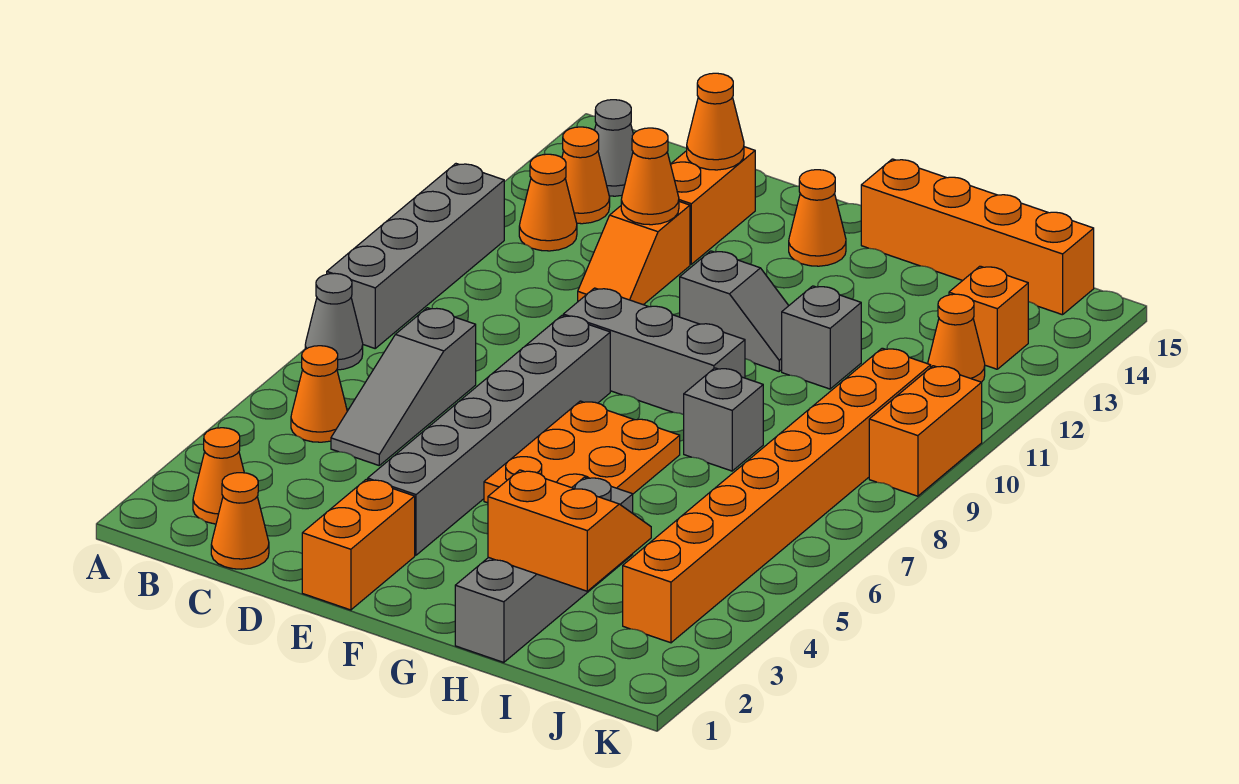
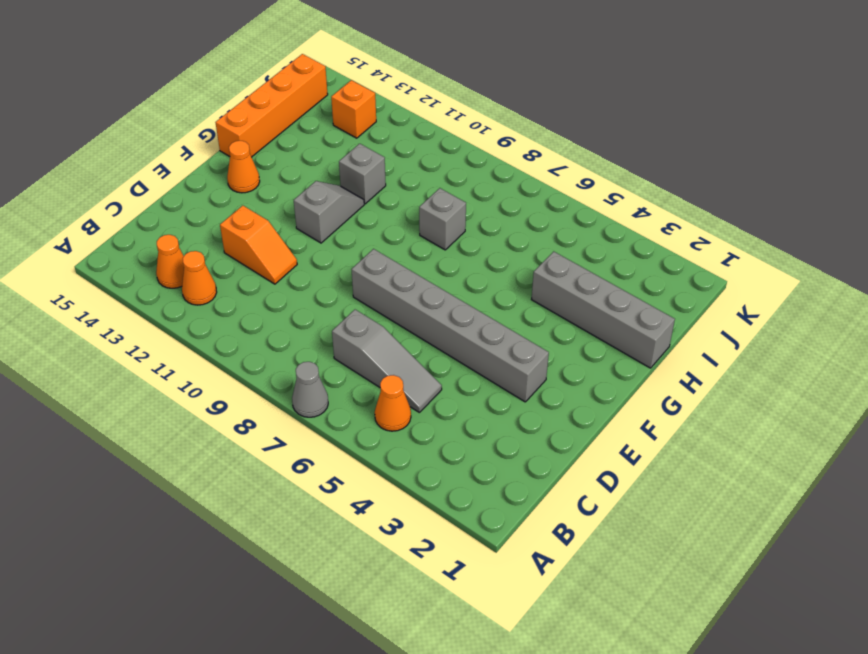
none -> grey brick A8:A11 level 1
none -> orange cone B2 level 1
none -> grey cone B14 level 1

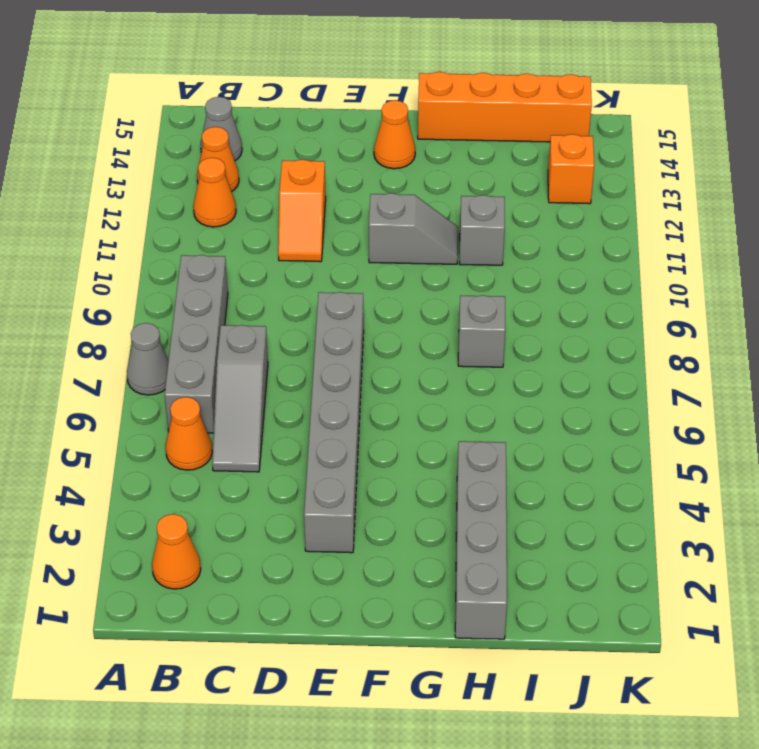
grey brick B6:B9 level 1 -> grey brick A8:A11 level 1
none -> orange cone C1 level 1
none -> orange brick D13:D14 level 1
none -> orange brick E1:E2 level 1

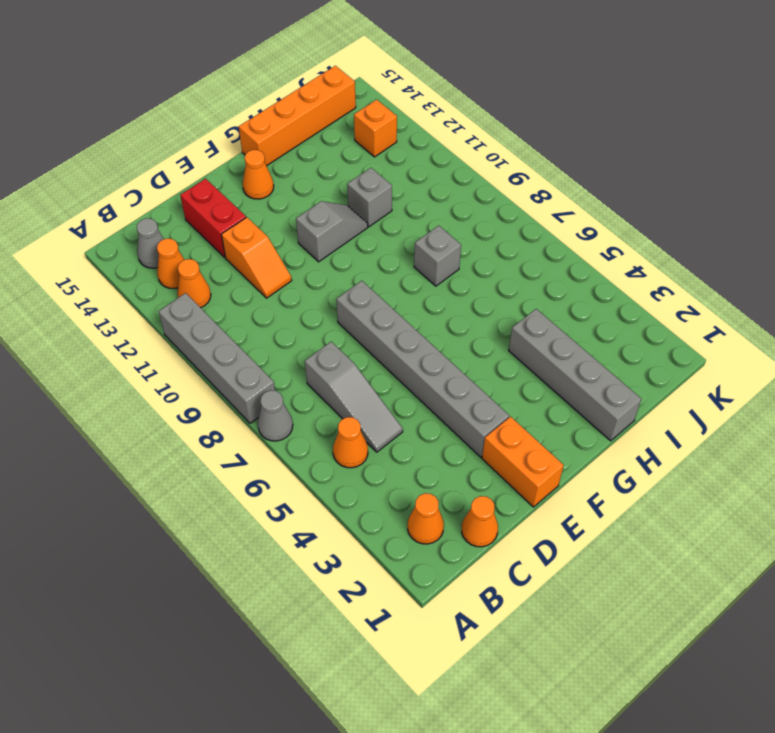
red brick D13:D14 level 1 -> orange brick D13:D14 level 1
none -> grey brick E9:G9 level 1
none -> orange plate F5:G7 level 1
none -> orange brick J3:J10 level 1

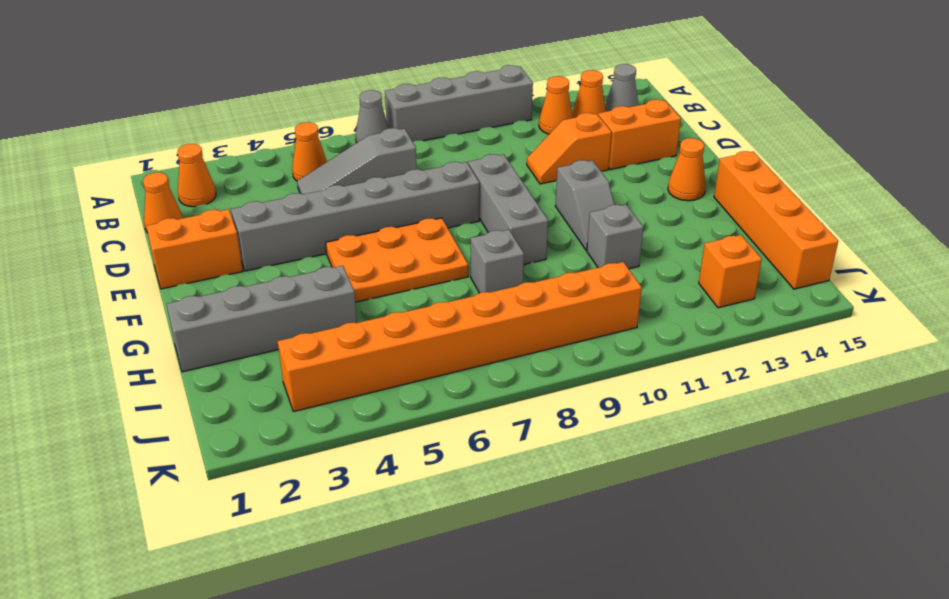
none -> orange cone J12 level 1
none -> orange brick K9:K10 level 1
none -> orange cone D12 level 2

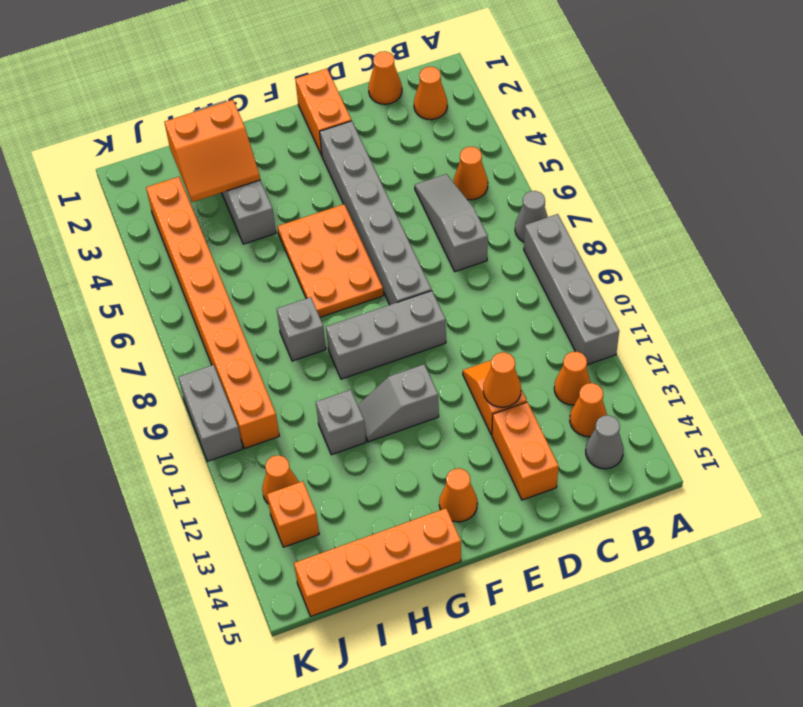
grey brick K9:K10 level 1 -> orange brick K9:K10 level 1
none -> orange cone D14 level 2

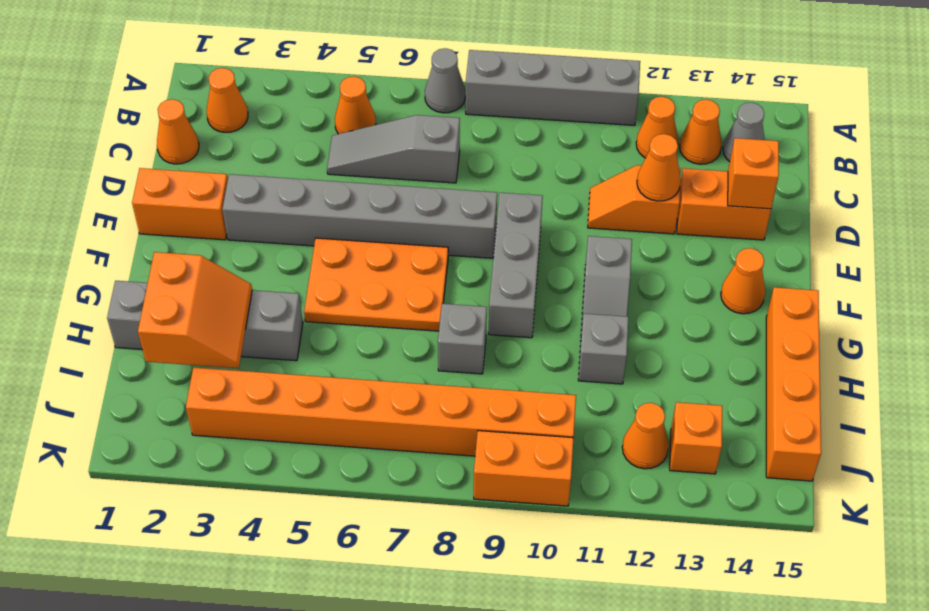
orange brick D14 level 2 -> orange cone D14 level 2

